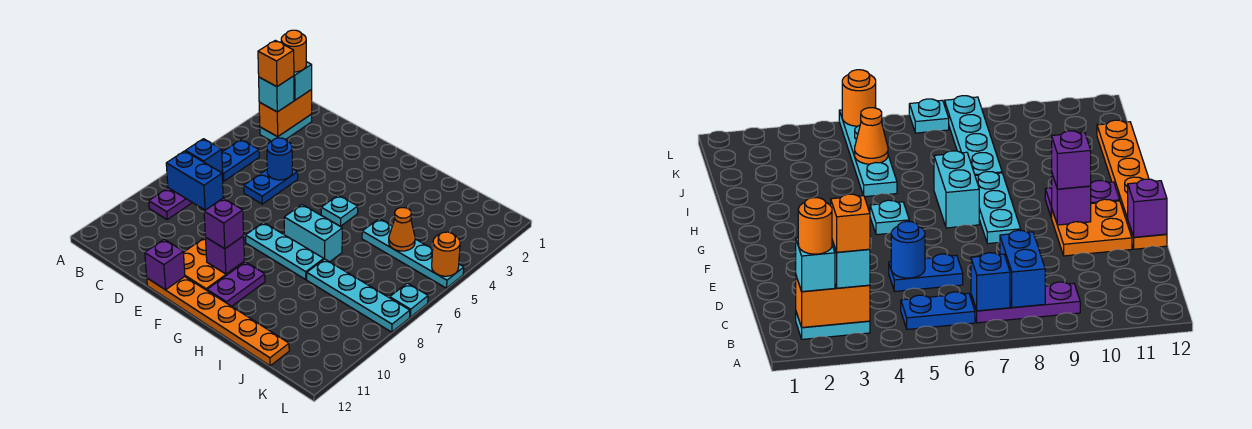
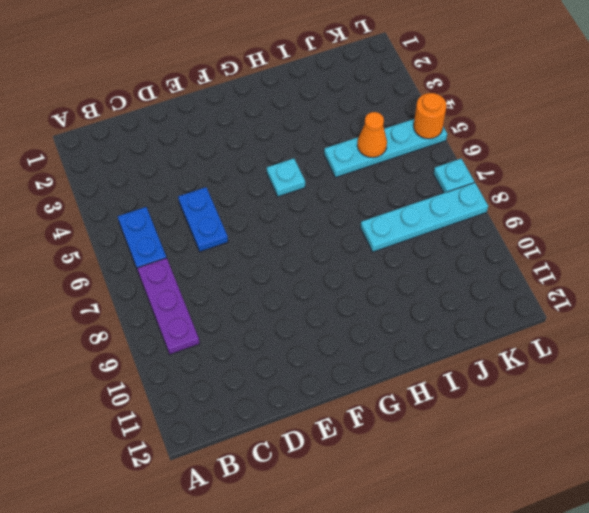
none -> cyan plate B2:B3 level 1
none -> orange plate E10:F11 level 1
none -> orange plate E12:J12 level 1

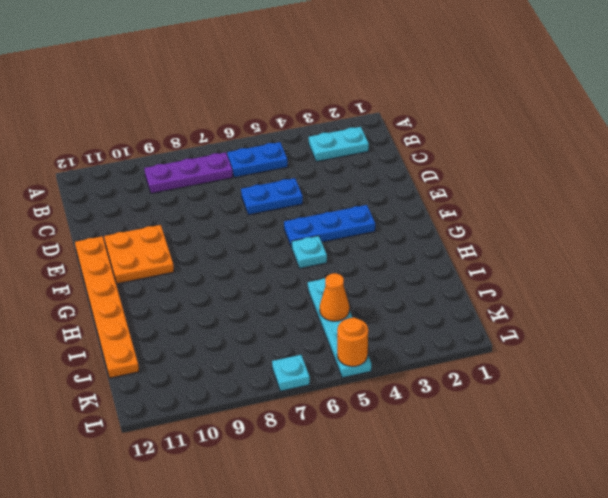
blue plate F3:F5 level 1 -> none
none -> cyan plate F8:H8 level 1
none -> cyan brick G7:H7 level 1
none -> purple plate G10:G11 level 1

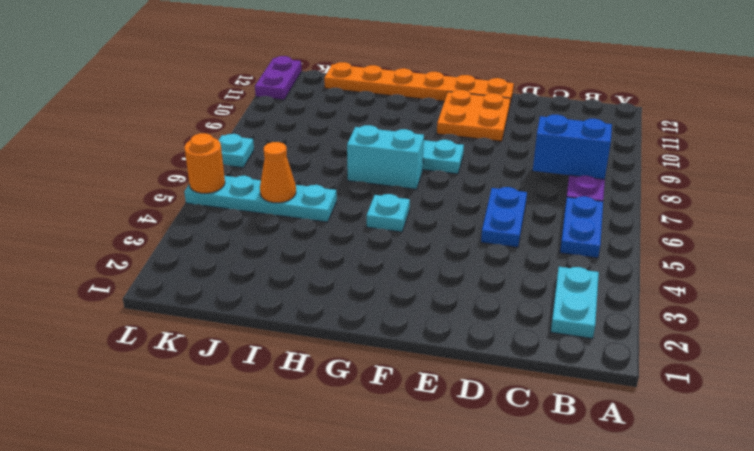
purple plate L11:L12 level 1 -> purple plate G10:G11 level 1
none -> cyan plate I8:L8 level 1
none -> orange brick B2:B3 level 2
none -> blue brick B7 level 2

